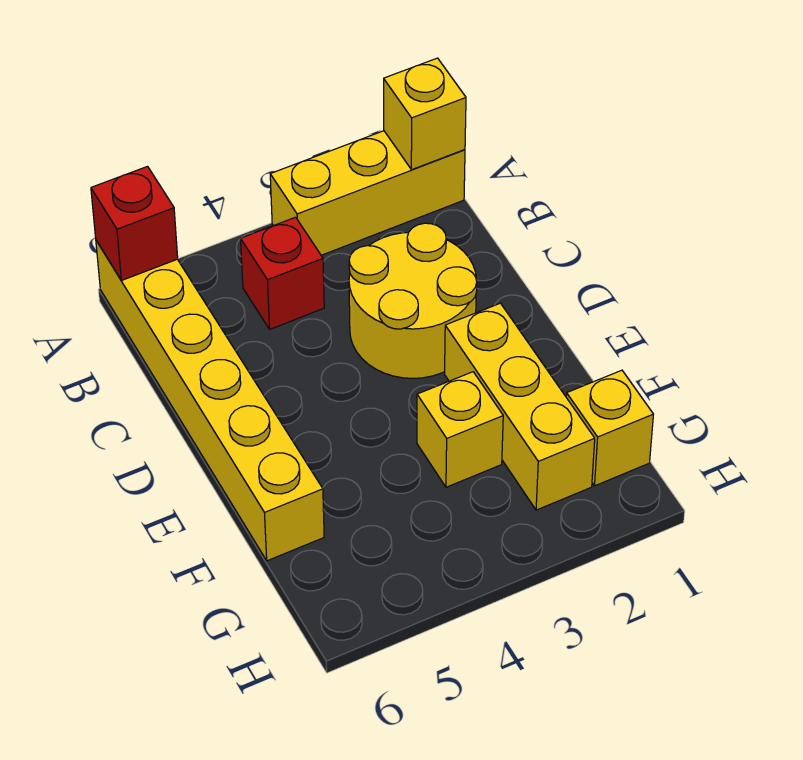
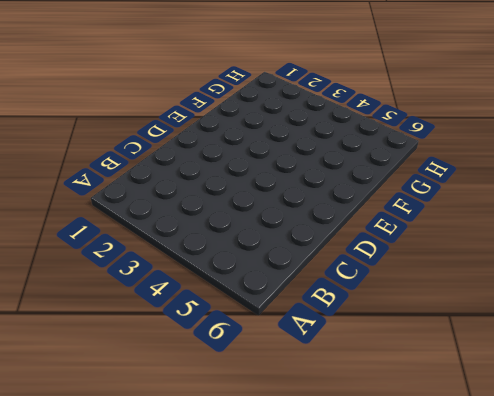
none -> yellow brick A1:A3 level 1
none -> yellow brick A6:F6 level 1

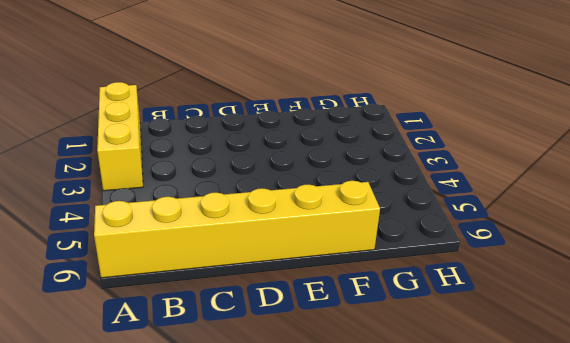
none -> red brick B4 level 1
none -> yellow round brick C2:D3 level 1

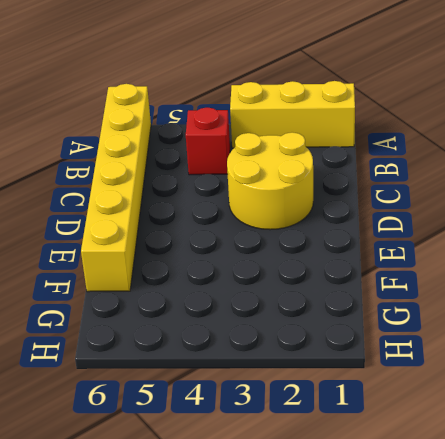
none -> yellow brick E2:G2 level 1
none -> yellow brick F3 level 1

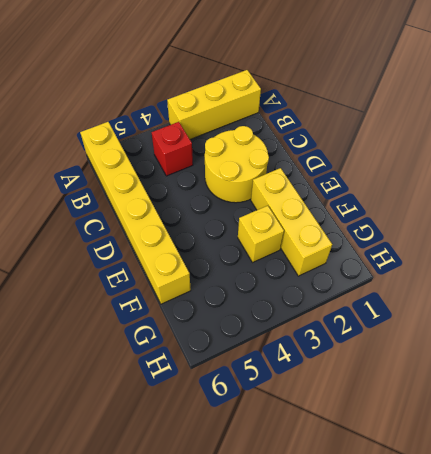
none -> yellow brick G1 level 1
none -> yellow brick A1 level 2

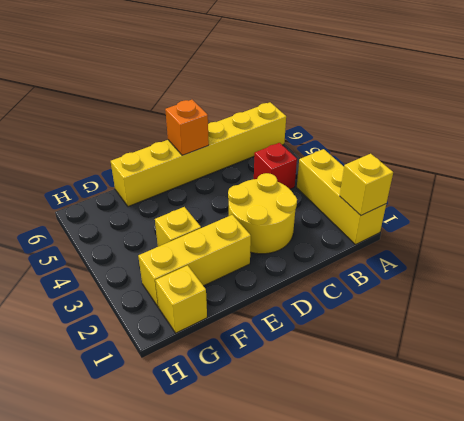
orange brick D6 level 2 -> none
none -> red brick A6 level 2

